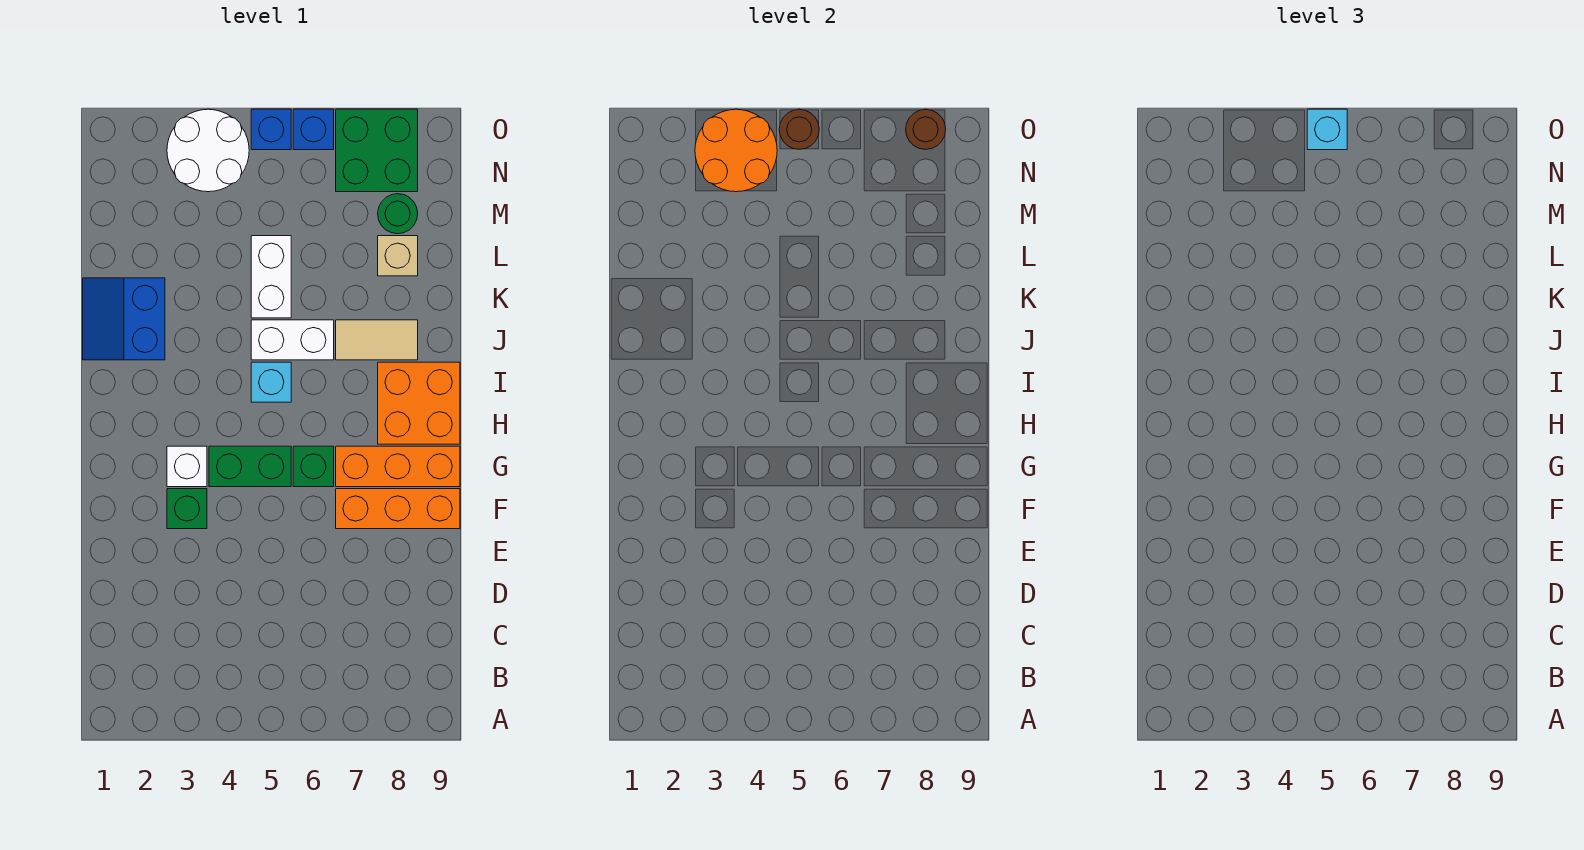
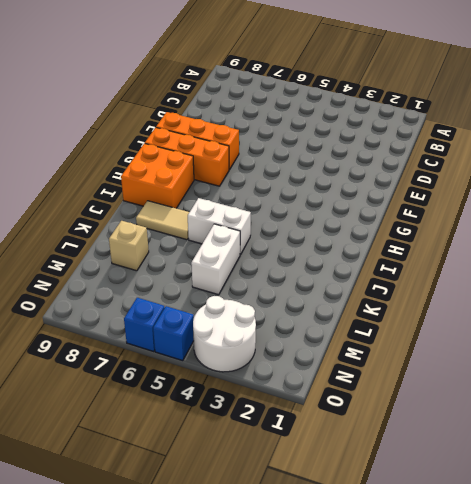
none -> green brick F3 level 1
none -> white brick G3 level 1
none -> green brick G4:G5 level 1

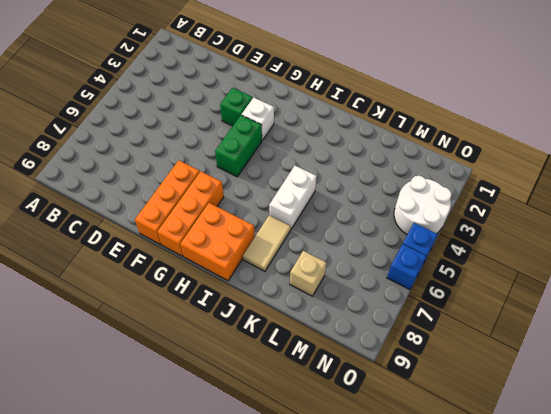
none -> green brick G6 level 1
none -> cyan brick I5 level 1
none -> blue slope J1:K2 level 1 top 2

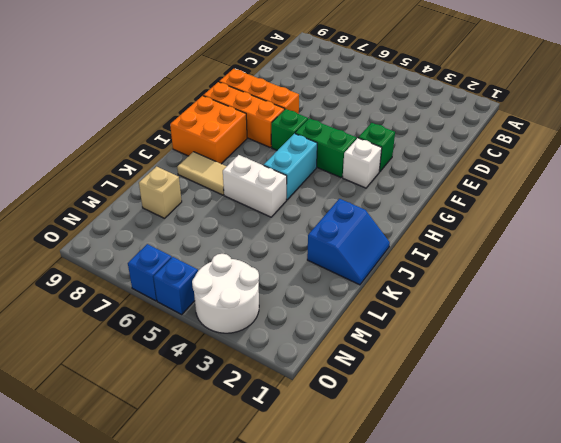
cyan brick H5:I5 level 1 -> cyan brick I5 level 1
none -> white brick K5:L5 level 1
none -> green round brick M8 level 1
none -> green brick N7:O8 level 1

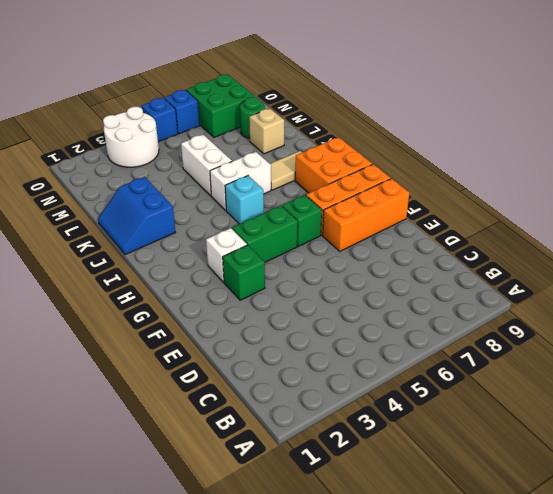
none -> orange round brick N3:O4 level 2
none -> brown round brick O5 level 2
none -> brown round brick O8 level 2

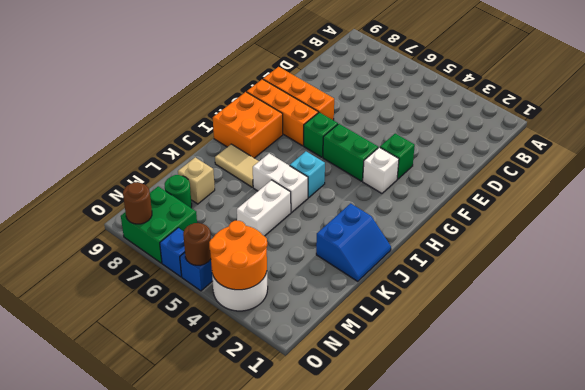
none -> cyan brick O5 level 3

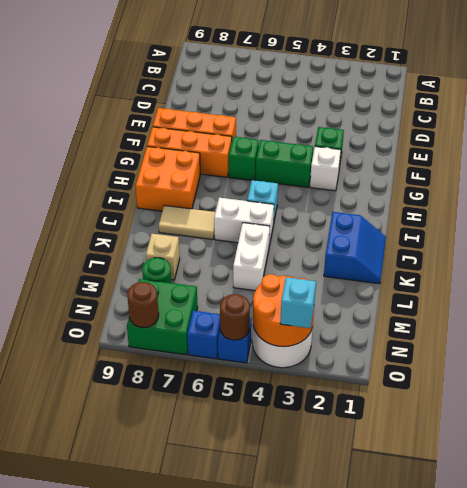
cyan brick O3 level 3 -> cyan brick O5 level 3

